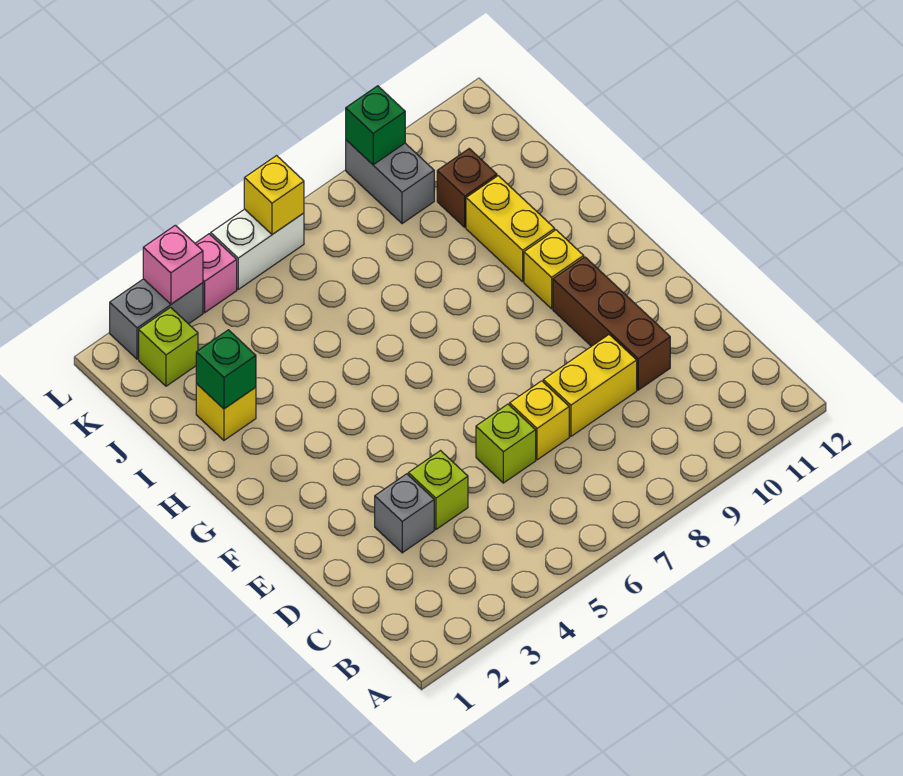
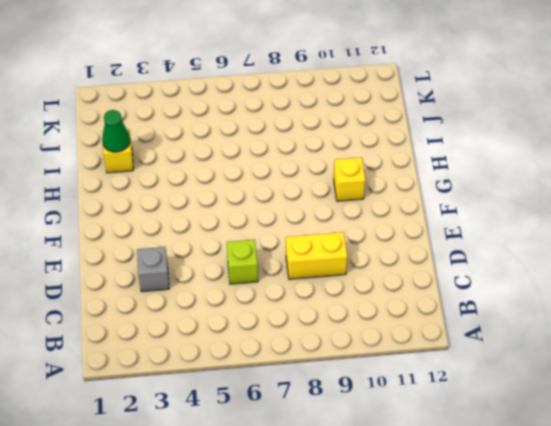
green cone I2 level 2 -> green brick I2 level 2
none -> lime brick D4 level 1
none -> yellow brick D7 level 1
none -> brown brick D10:F10 level 1

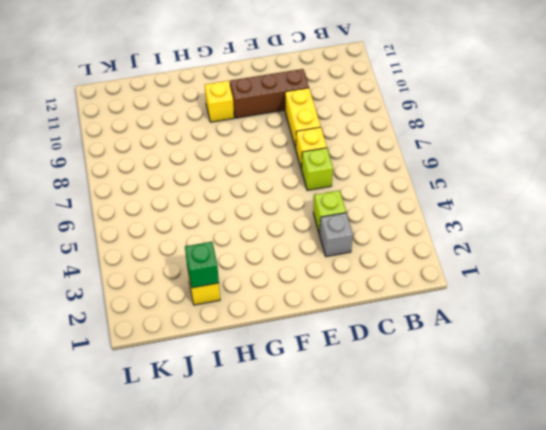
none -> yellow brick H10:I10 level 1
none -> brown brick J10 level 1
none -> lime brick K2 level 1

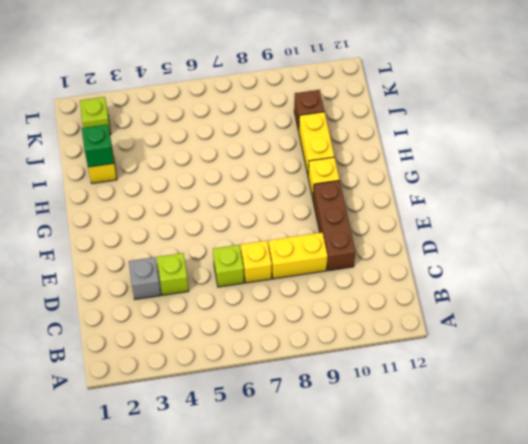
none -> grey brick K9:L9 level 1
none -> grey brick L2:L3 level 1
none -> pink brick L4 level 1

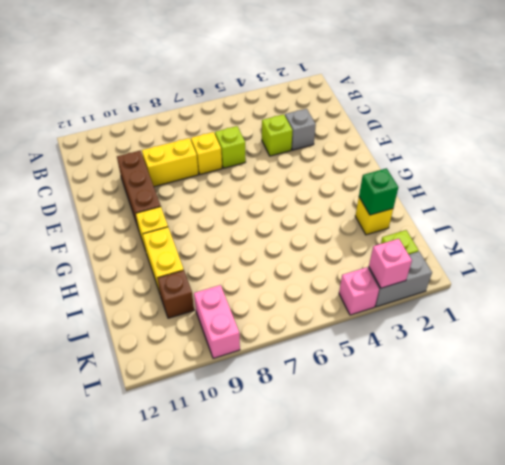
pink brick K9:L9 level 1 -> grey brick K9:L9 level 1
none -> white brick L5:L6 level 1
none -> yellow brick L6 level 2
none -> green brick L9 level 2

